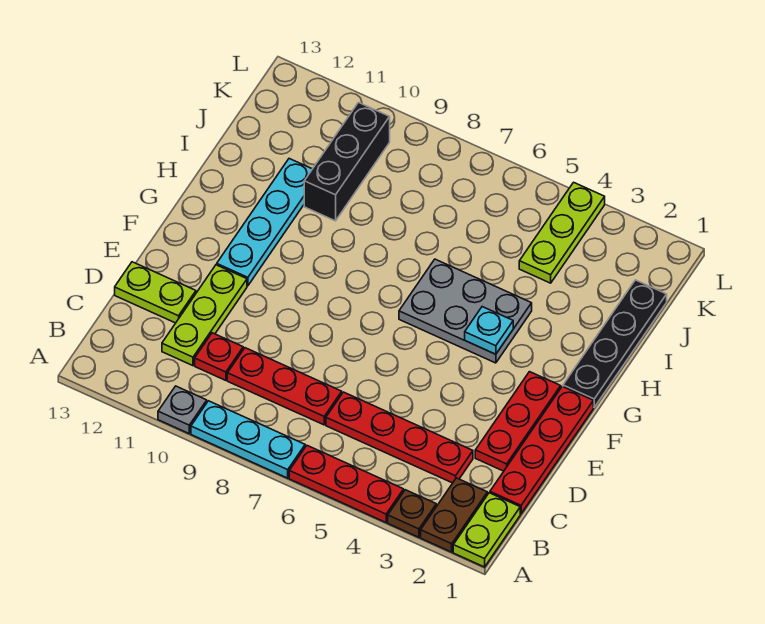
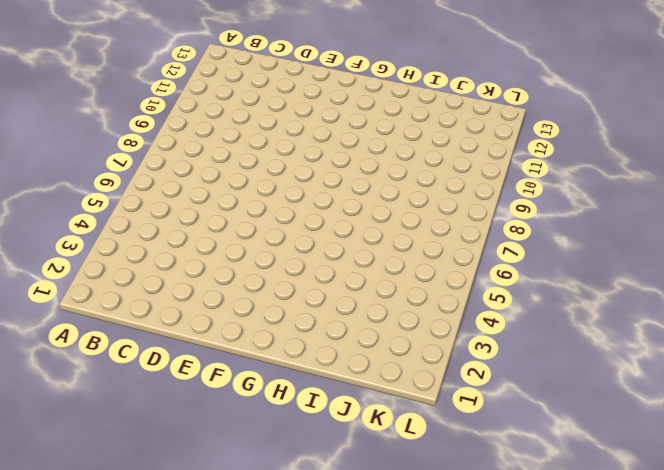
none -> lime plate A1:B1 level 1
none -> brown plate A2:B2 level 1
none -> brown plate A3 level 1

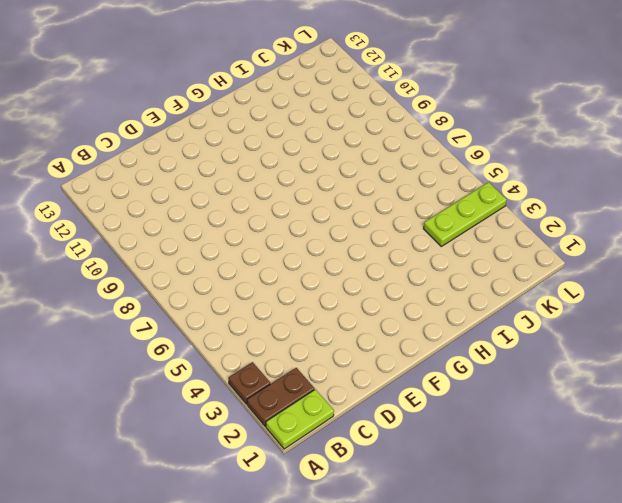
none -> red plate A4:A6 level 1
none -> cyan plate A7:A9 level 1
none -> grey plate A10 level 1

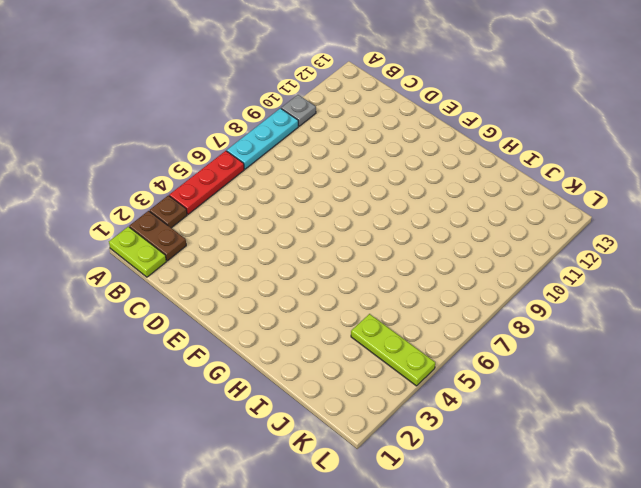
none -> red plate C1:F1 level 1
none -> red plate C3:C6 level 1
none -> red plate C7:C9 level 1

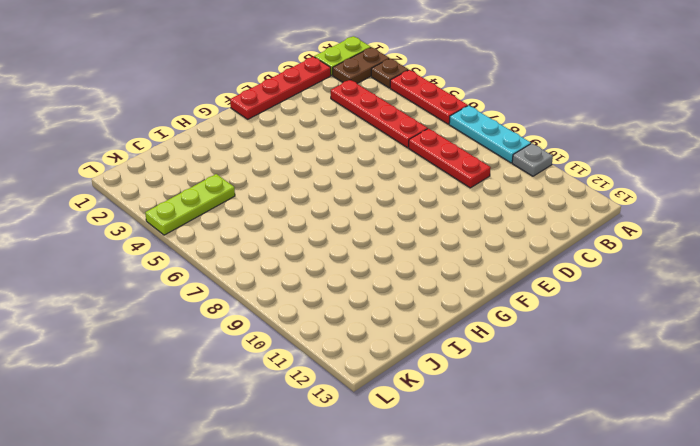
none -> red plate C10 level 1
none -> lime plate C11:E11 level 1
none -> red plate D2:F2 level 1

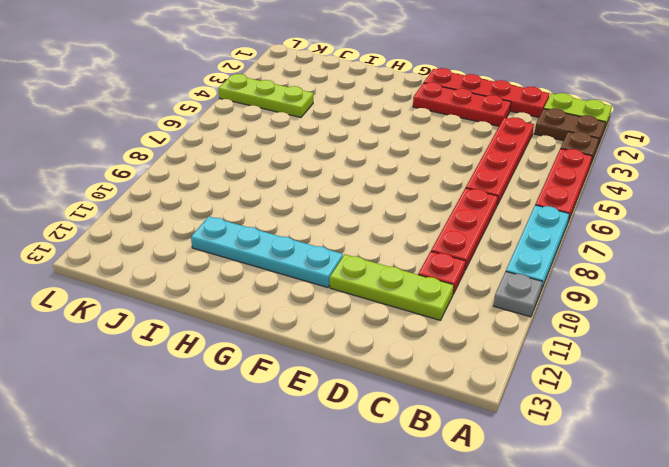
none -> lime plate D12:D13 level 1
none -> black plate G1:J1 level 1
none -> grey plate G4:H6 level 1

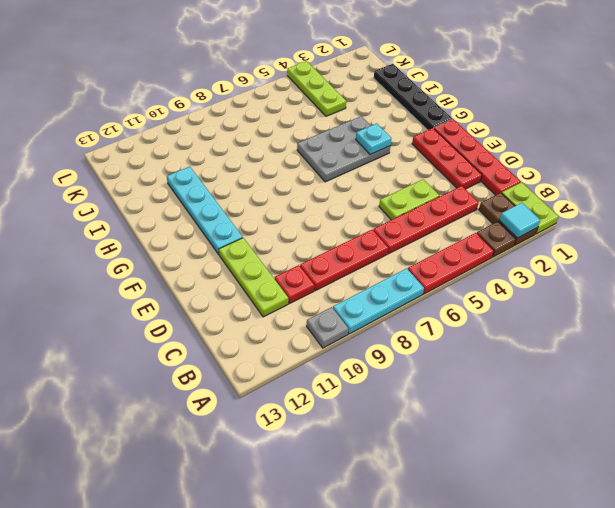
cyan tile A2 level 2 -> none
lime plate D4:D5 level 1 -> lime plate D12:D13 level 1
none -> black brick I10:K10 level 1

